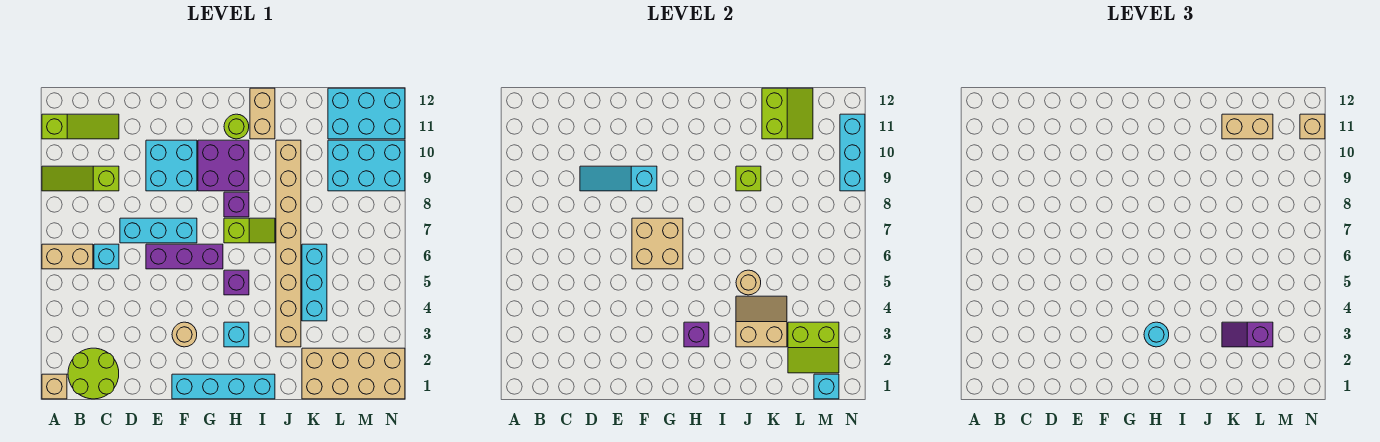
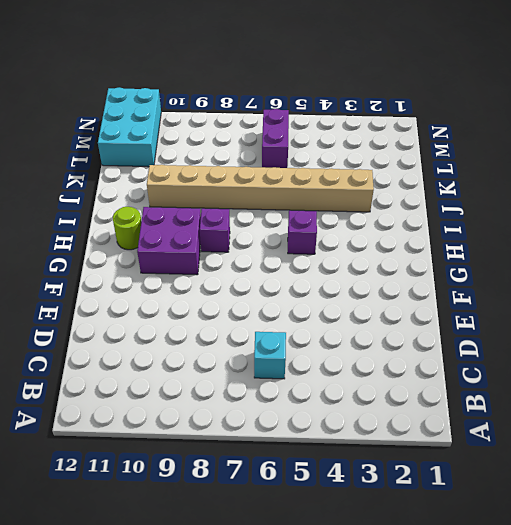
purple brick L6:M6 level 1 -> none
none -> tan brick A1 level 1
none -> tan brick A6:B6 level 1
none -> lime slope A9:C9 level 1 top C
none -> lime slope A11:C11 level 1 top A

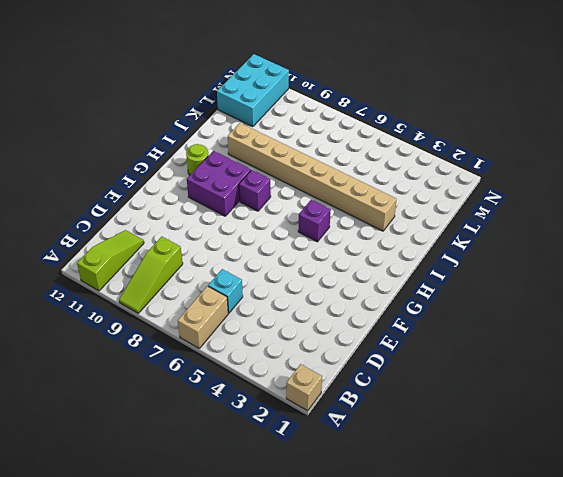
none -> lime round brick B1:C2 level 1
none -> cyan brick D7:F7 level 1
none -> purple brick E6:G6 level 1
none -> cyan brick E9:F10 level 1

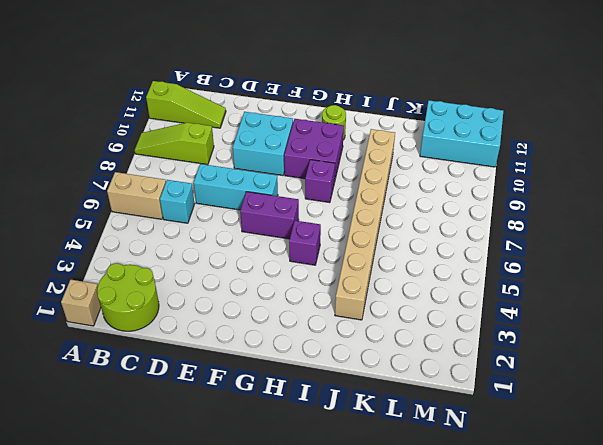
purple brick F6:G6 level 1 -> purple brick E6:G6 level 1
none -> cyan brick F1:I1 level 1
none -> tan round brick F3 level 1
none -> cyan brick H3 level 1
none -> lime slope H7:I7 level 1 top H

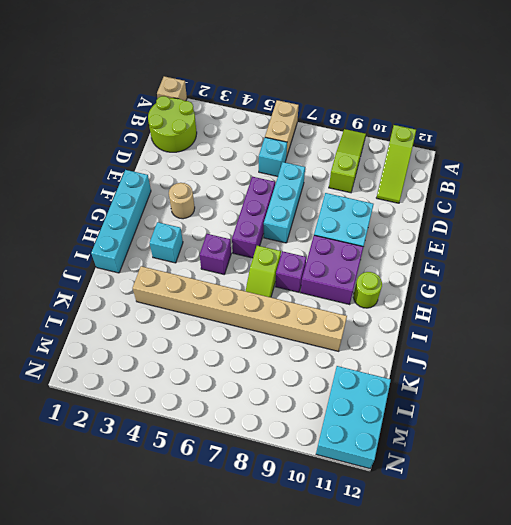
none -> tan brick I11:I12 level 1
none -> tan brick K1:N2 level 1
none -> cyan brick K4:K6 level 1
none -> cyan brick L9:N10 level 1

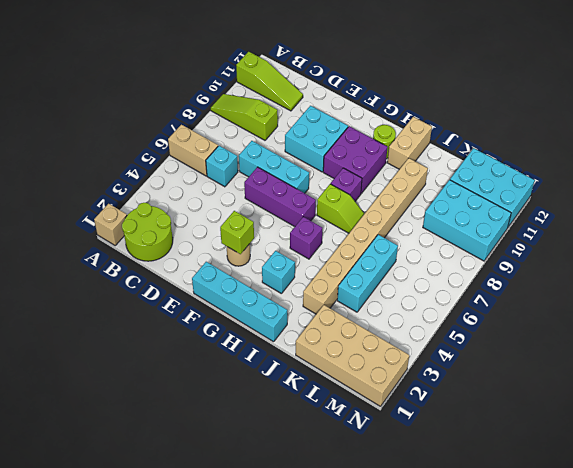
lime brick F3 level 2 -> lime brick J9 level 2
none -> cyan slope D9:F9 level 2 top F
none -> tan brick F6:G7 level 2
none -> purple brick H3 level 2
none -> tan slope J3:K4 level 2 top 3

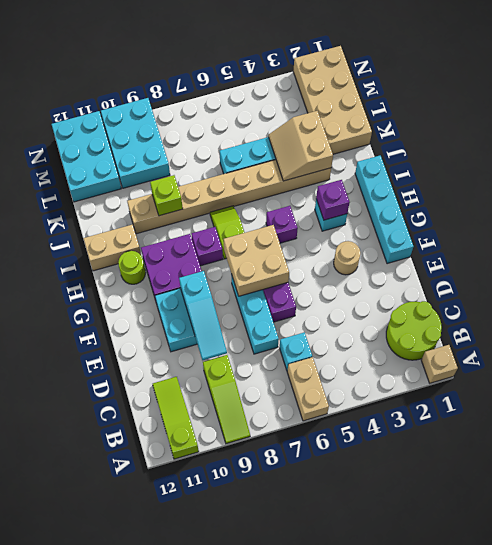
none -> tan round brick J5 level 2
none -> lime slope K11:L12 level 2 top K
none -> lime slope L2:M3 level 2 top 3
none -> cyan brick M1 level 2

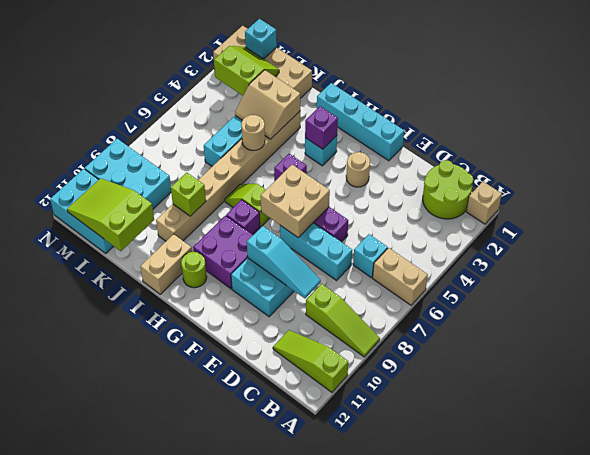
lime slope K11:M12 level 2 top K -> lime slope K11:L12 level 2 top K
none -> cyan brick N9:N11 level 2
none -> cyan round brick H3 level 3
none -> purple slope K3:L3 level 3 top L
none -> tan brick K11:L11 level 3

